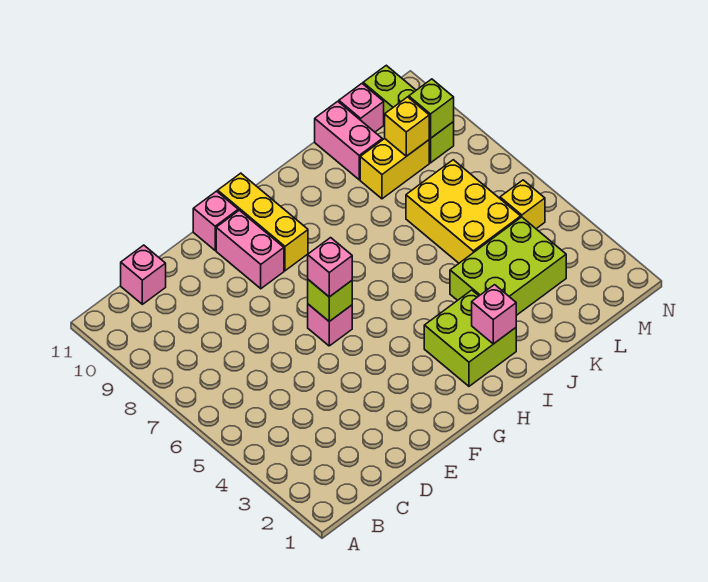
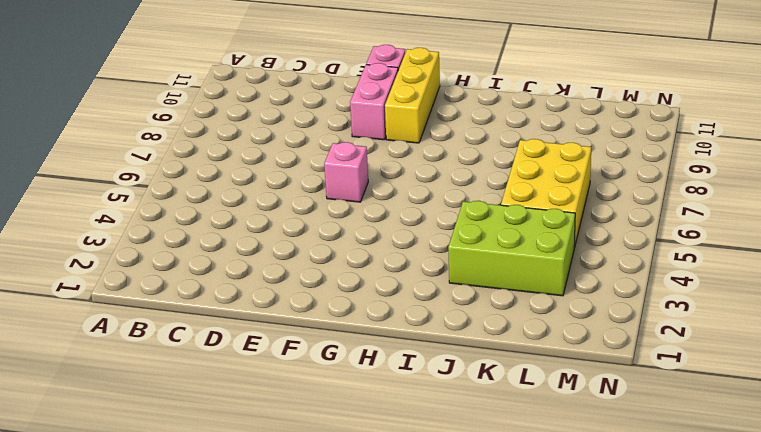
none -> pink brick C11 level 1
none -> lime brick H2:I3 level 1
none -> yellow brick K9:L9 level 1

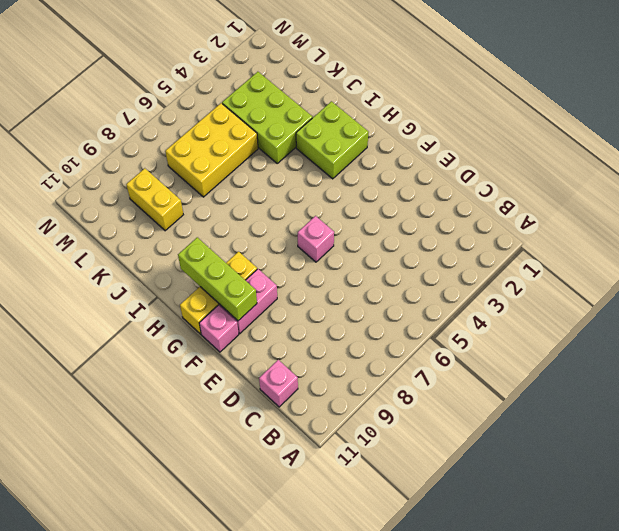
lime brick F10:H10 level 2 -> lime brick M9:M11 level 1
none -> pink brick K10:K11 level 1
none -> pink brick L11 level 1
none -> yellow brick M5 level 1

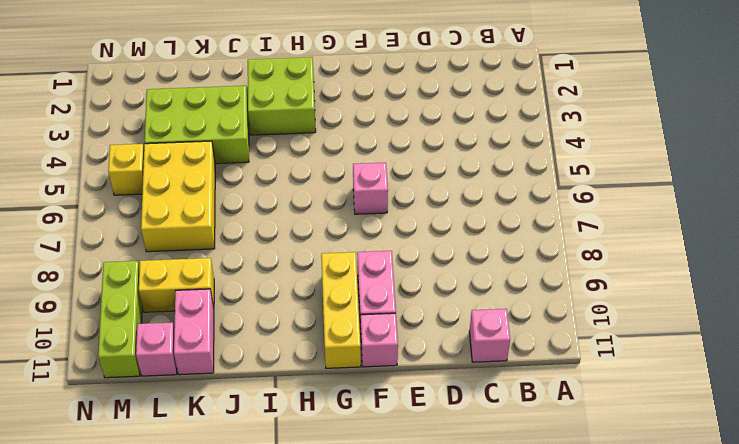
none -> lime brick F6 level 2
none -> pink brick I2 level 2
none -> yellow brick L9 level 2

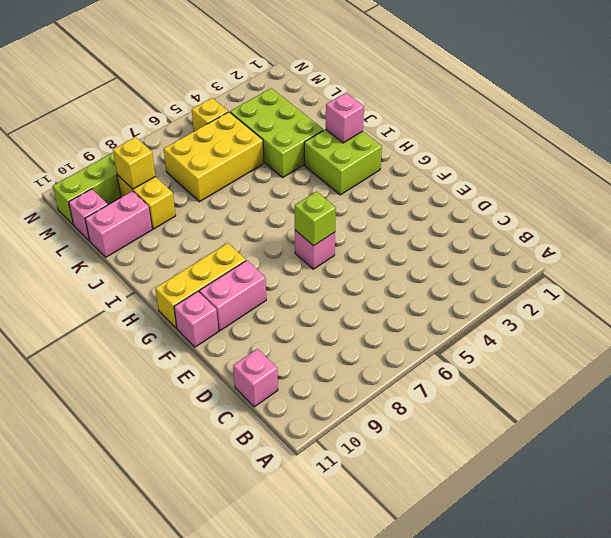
none -> lime brick M9 level 2
none -> pink brick F6 level 3

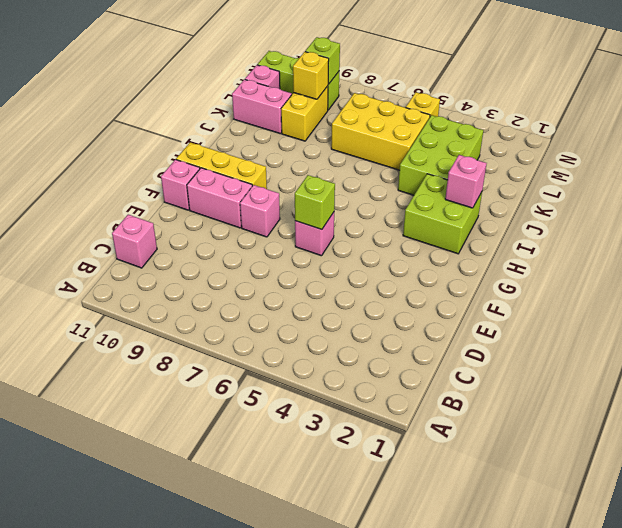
pink brick F8 level 1 -> pink brick F6 level 3

